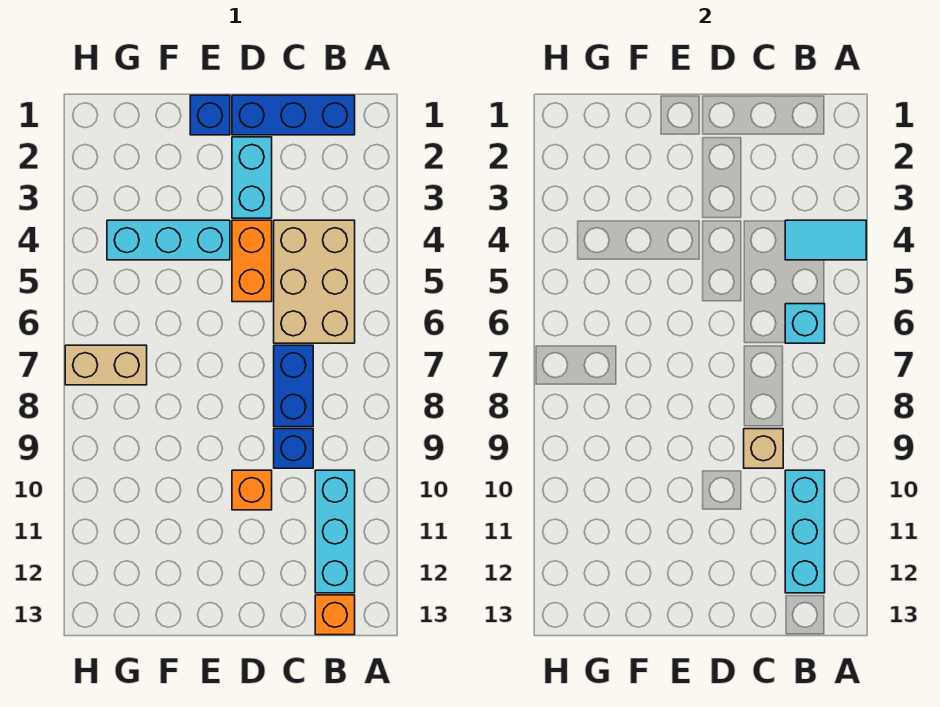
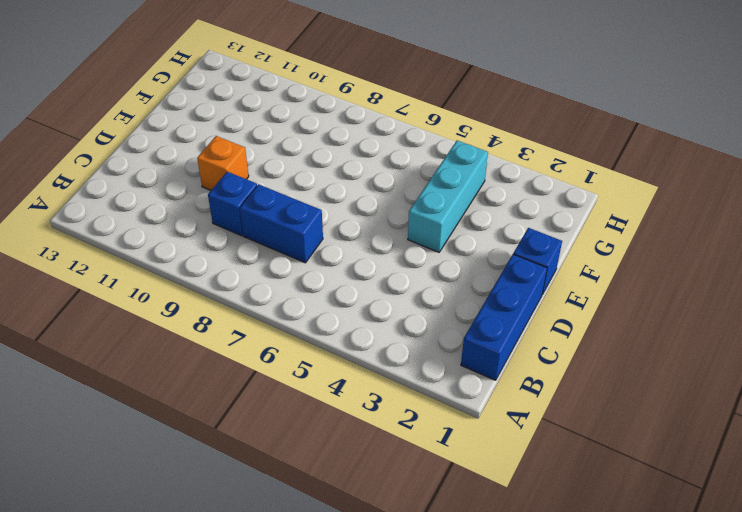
none -> tan brick B4:C6 level 1
none -> cyan brick B10:B12 level 1
none -> orange brick B13 level 1

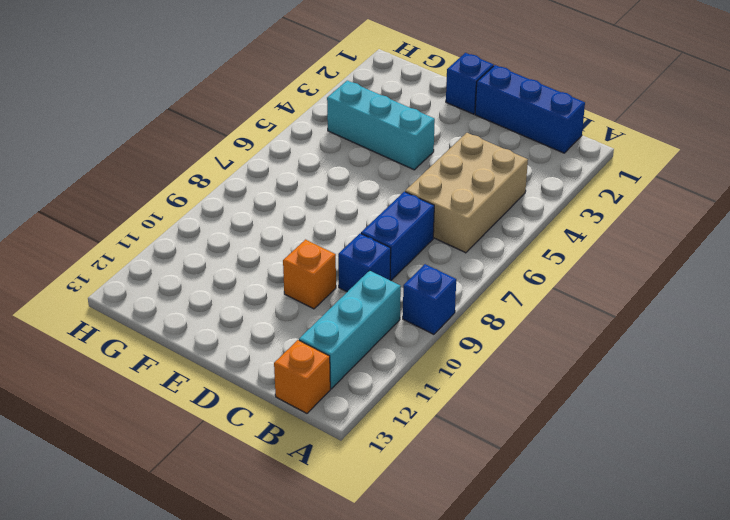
blue brick A9 level 1 -> none
none -> cyan brick D2:D3 level 1
none -> orange brick D4:D5 level 1
none -> tan brick G7:H7 level 1

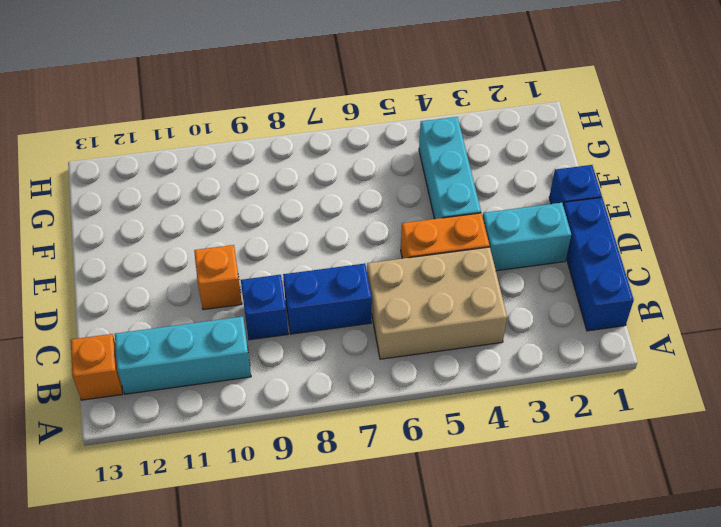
none -> tan brick G7:H7 level 1
none -> cyan tile A4:B4 level 2
none -> cyan brick B6 level 2

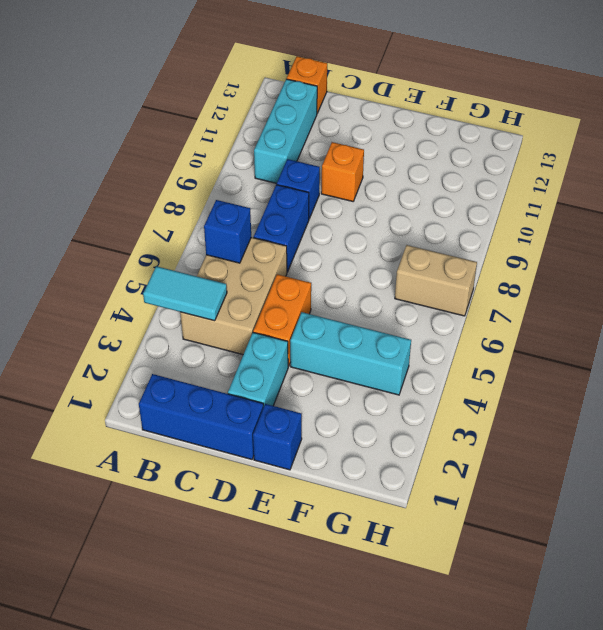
blue brick B6 level 2 -> cyan brick B6 level 2
none -> cyan brick B10:B12 level 2
none -> tan brick C9 level 2

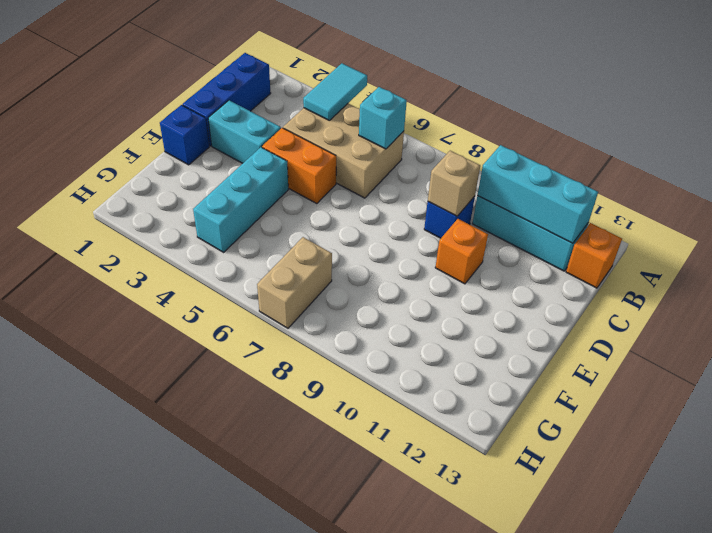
none -> blue brick C7:C8 level 1

